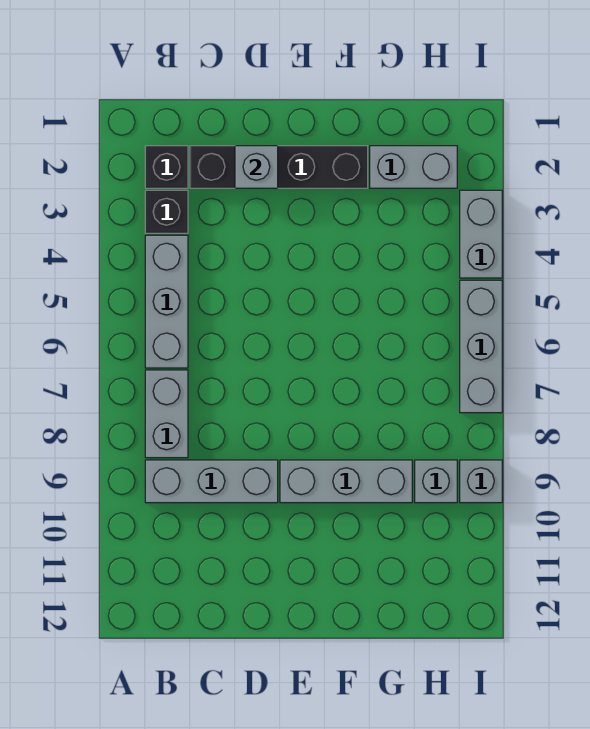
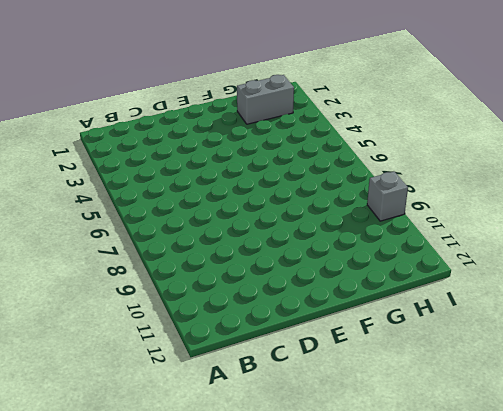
none -> black brick B2 level 1
none -> black brick B3 level 1
none -> grey brick B4:B6 level 1

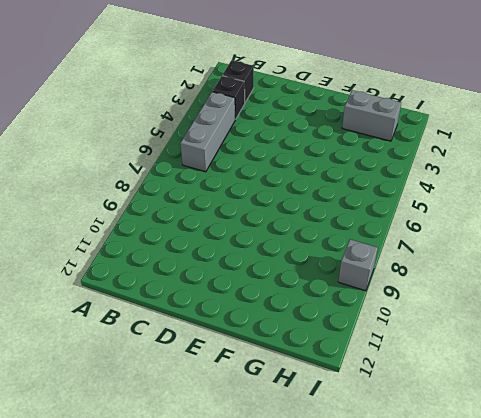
none -> grey brick B7:B8 level 1
none -> grey brick B9:D9 level 1
none -> black brick C2:F2 level 1

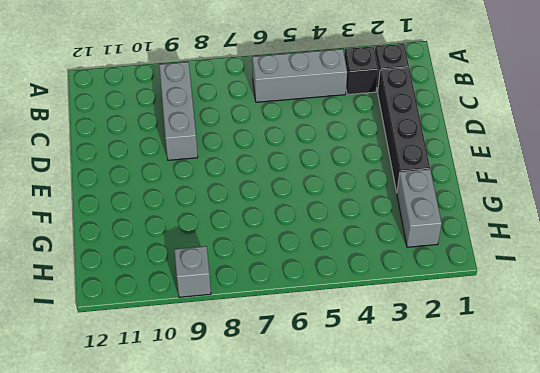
none -> grey brick B7:B8 level 1
none -> grey brick E9:G9 level 1
none -> grey brick H9 level 1

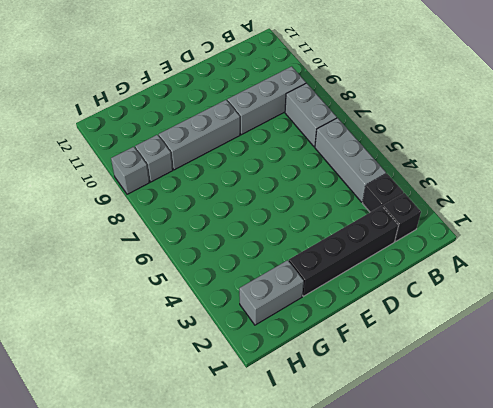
none -> grey brick I3:I4 level 1
none -> grey brick I5:I7 level 1
none -> grey brick D2 level 2

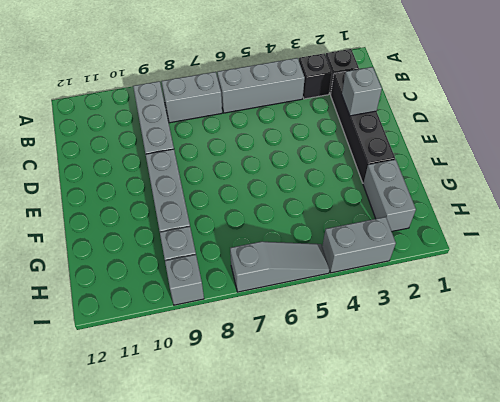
grey slope I5:I7 level 1 top 7 -> grey brick I5:I7 level 1

